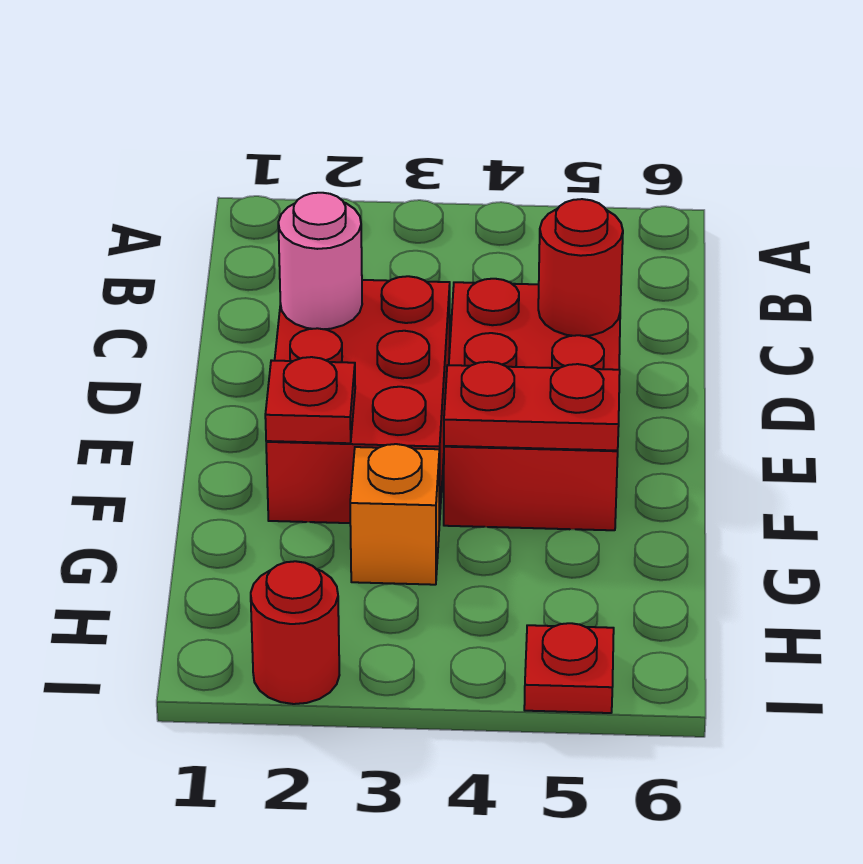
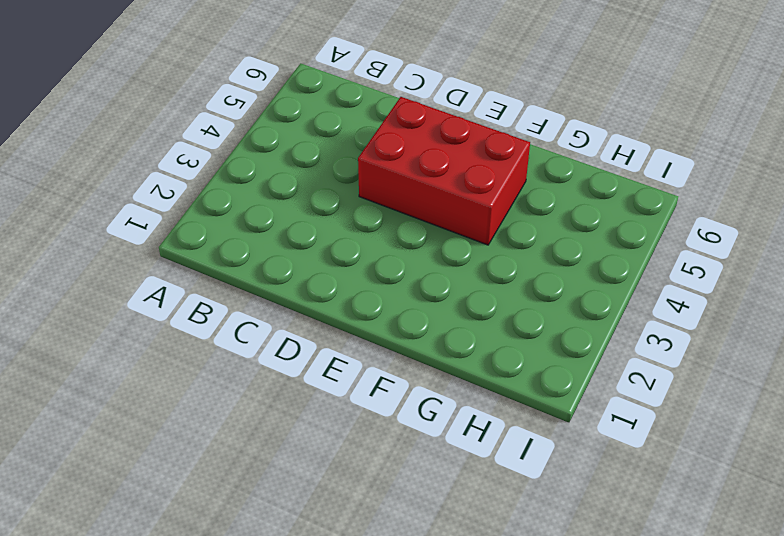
none -> red brick D2:F3 level 1
none -> orange brick G3 level 1

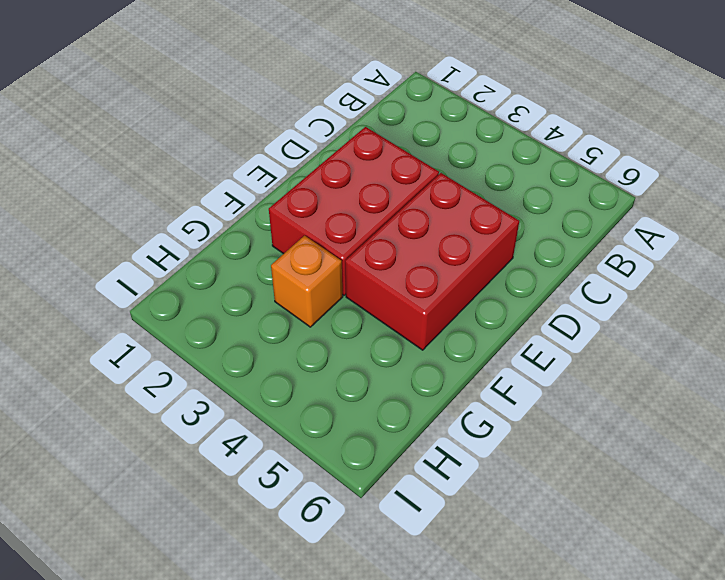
none -> red round brick I2 level 1
none -> red plate I5 level 1

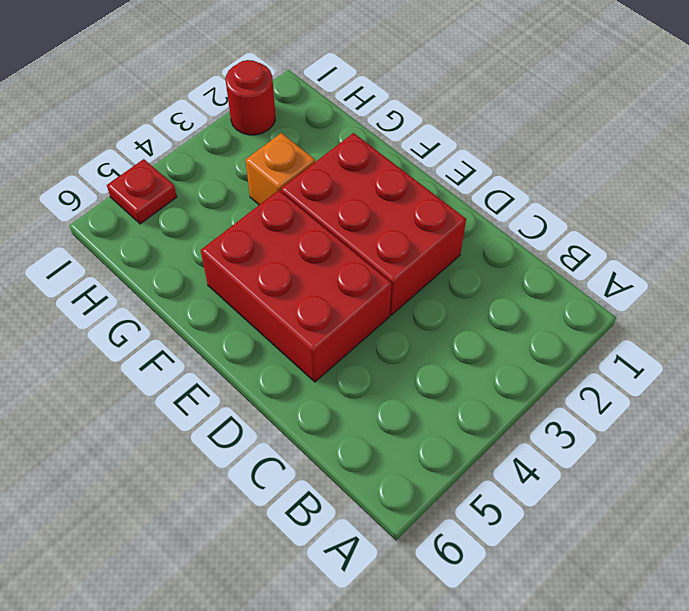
none -> pink round brick D2 level 2
none -> red round brick D5 level 2

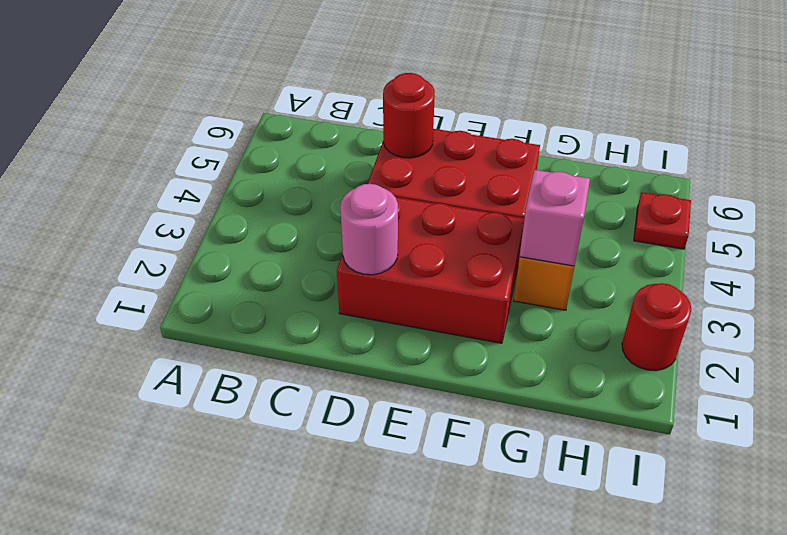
pink brick G3 level 2 -> none
none -> red plate F2 level 2
none -> red plate F4:F5 level 2

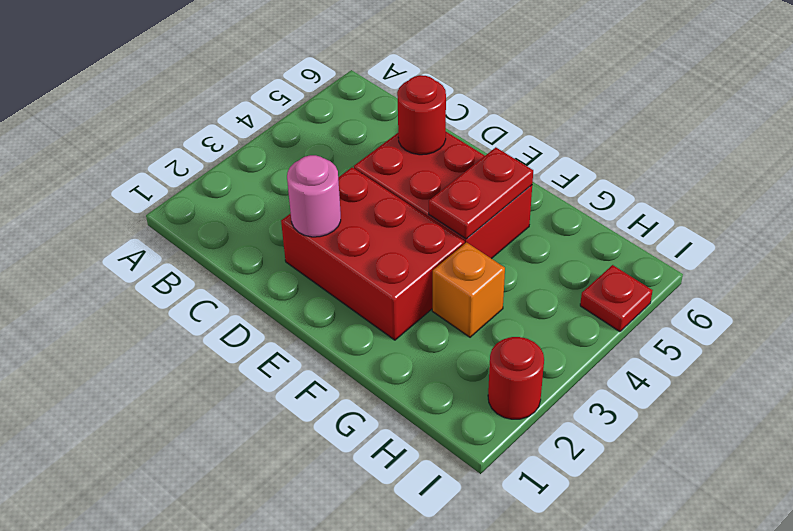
none -> red plate F2 level 2

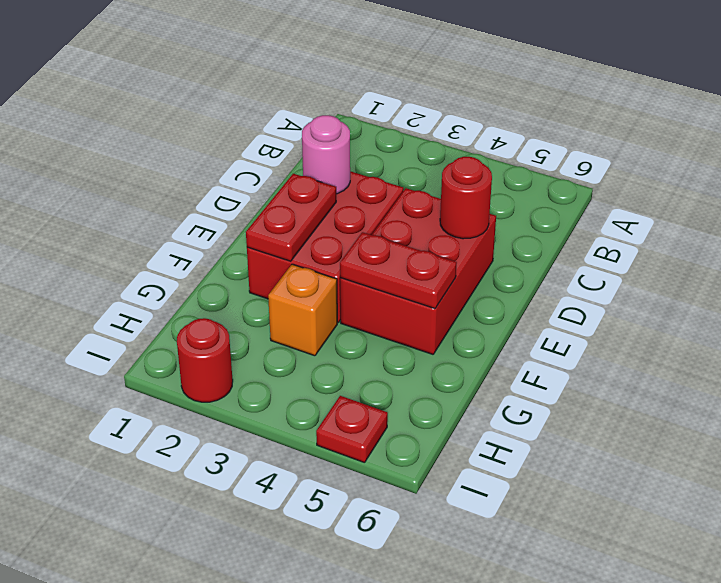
red plate E2:F2 level 2 -> red plate F2 level 2

